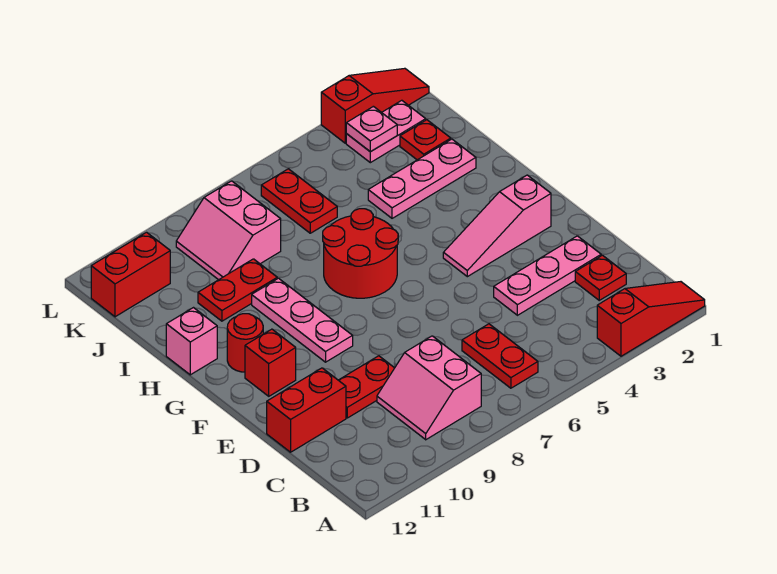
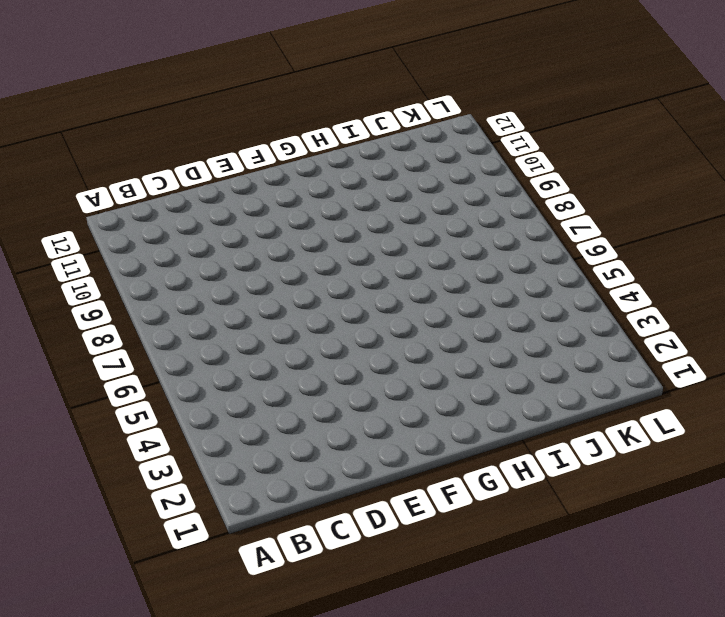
none -> red slope A1:A3 level 1 top 3
none -> red plate B6:C6 level 1
none -> pink slope B8:C9 level 1 top 8

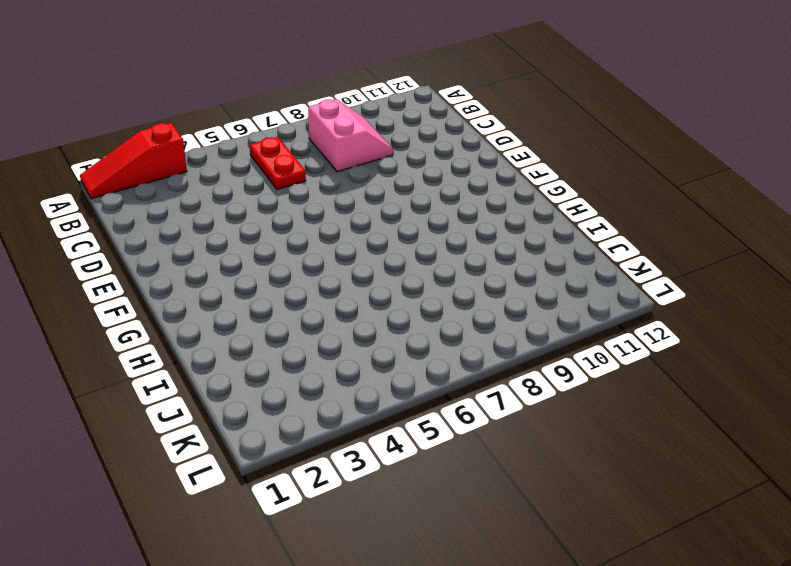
none -> red plate C2 level 1
none -> pink plate D2:D4 level 1
none -> red plate D9:D10 level 1

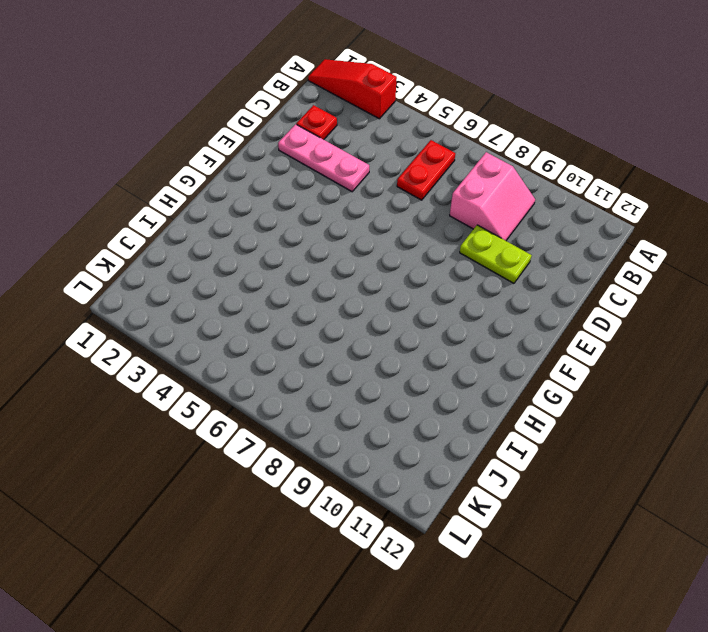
lime plate D9:D10 level 1 -> red plate D9:D10 level 1
none -> red brick D11:D12 level 1
none -> pink slope F2:F4 level 1 top 2
none -> pink plate F9:H9 level 1

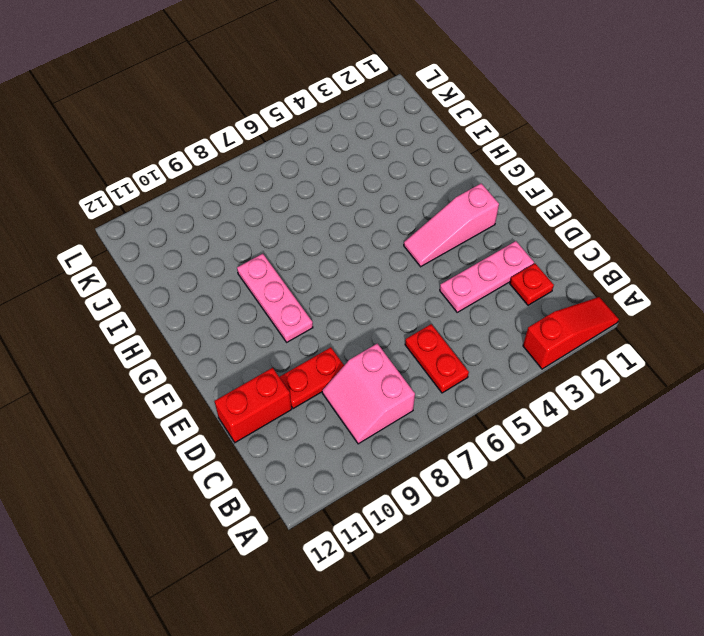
none -> red brick F11 level 1
none -> red round brick G6:H7 level 1
none -> red round brick G11 level 1

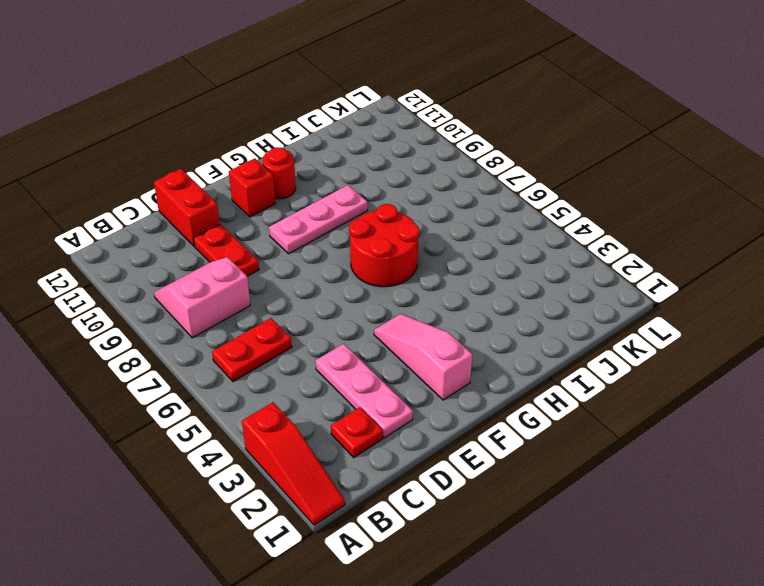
none -> pink brick H12 level 1
none -> pink plate I2:I4 level 1
none -> red plate I9:I10 level 1

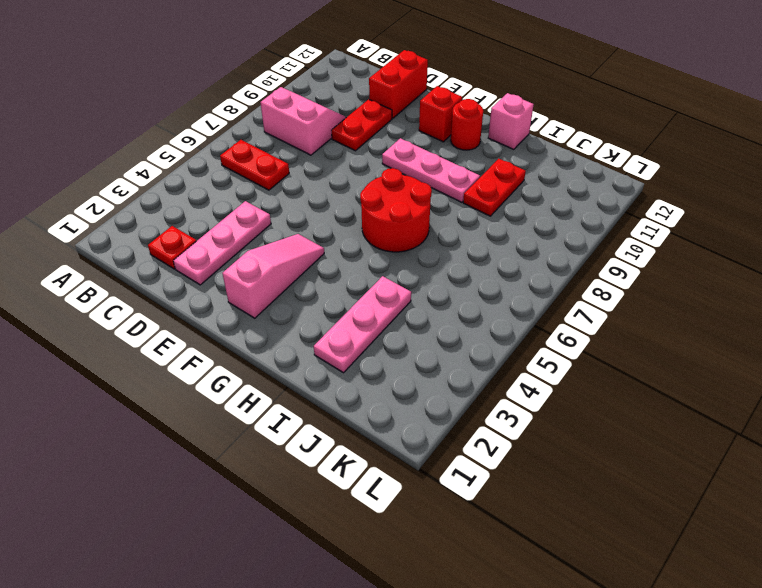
none -> red slope A1:A3 level 1 top 3
none -> red plate J2 level 1
none -> red plate J6:K6 level 1

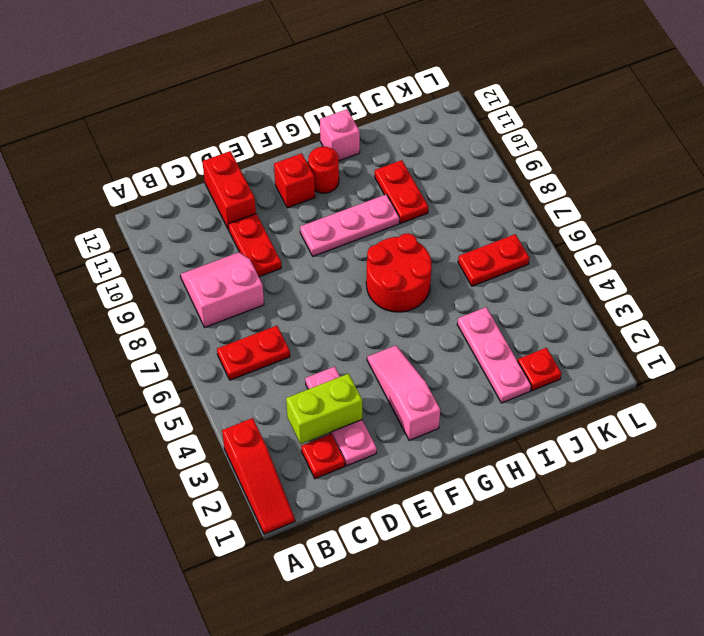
lime brick C3:D3 level 2 -> none
none -> pink slope J8:K9 level 1 top 8
none -> pink plate K2:K3 level 1
none -> red brick K11:K12 level 1

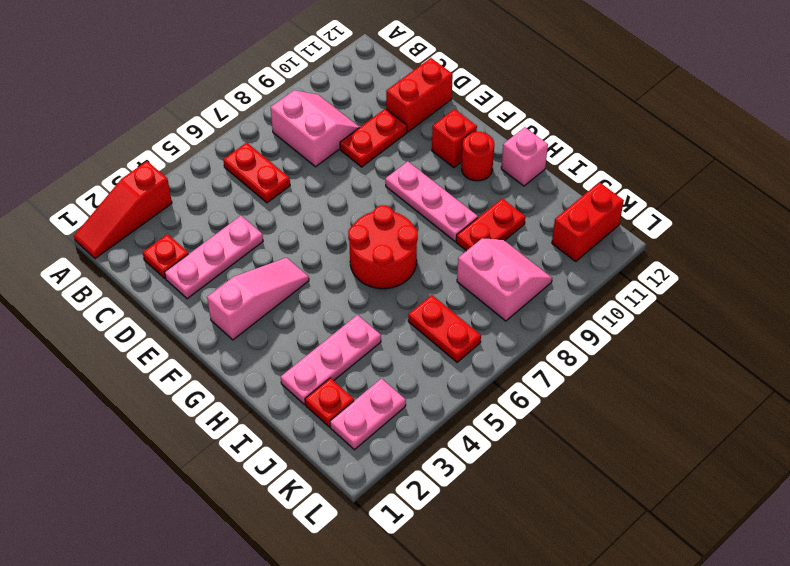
none -> red slope L1:L3 level 1 top 3
none -> pink plate K3 level 2

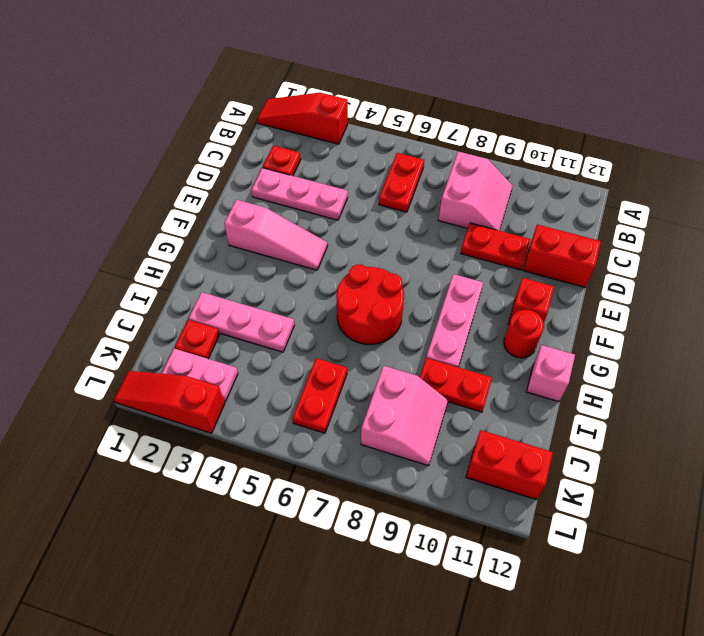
none -> pink plate K3 level 2

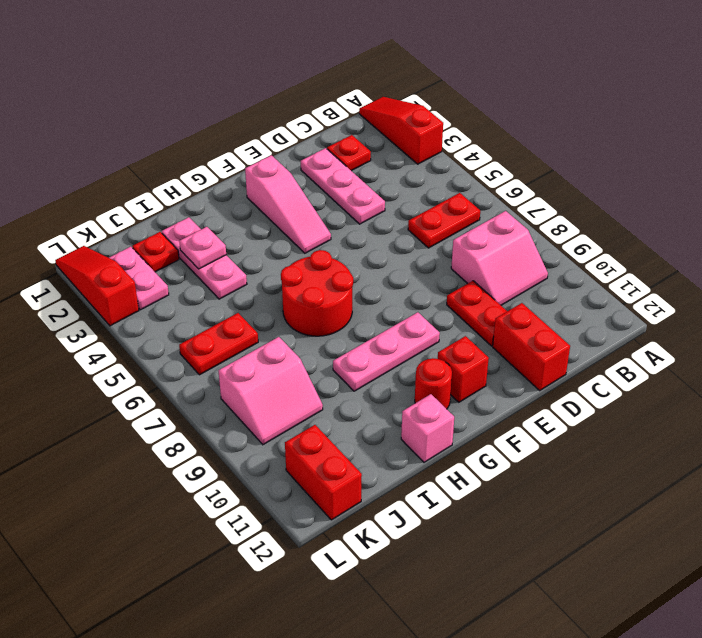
pink plate I3 level 2 -> pink plate K3 level 2
none -> red plate I9:I10 level 1

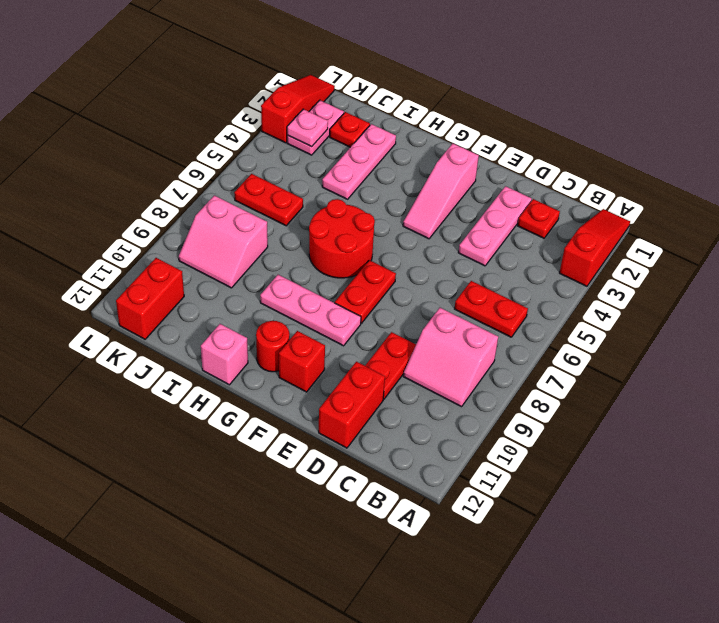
red plate F7:F8 level 1 -> red plate I9:I10 level 1

